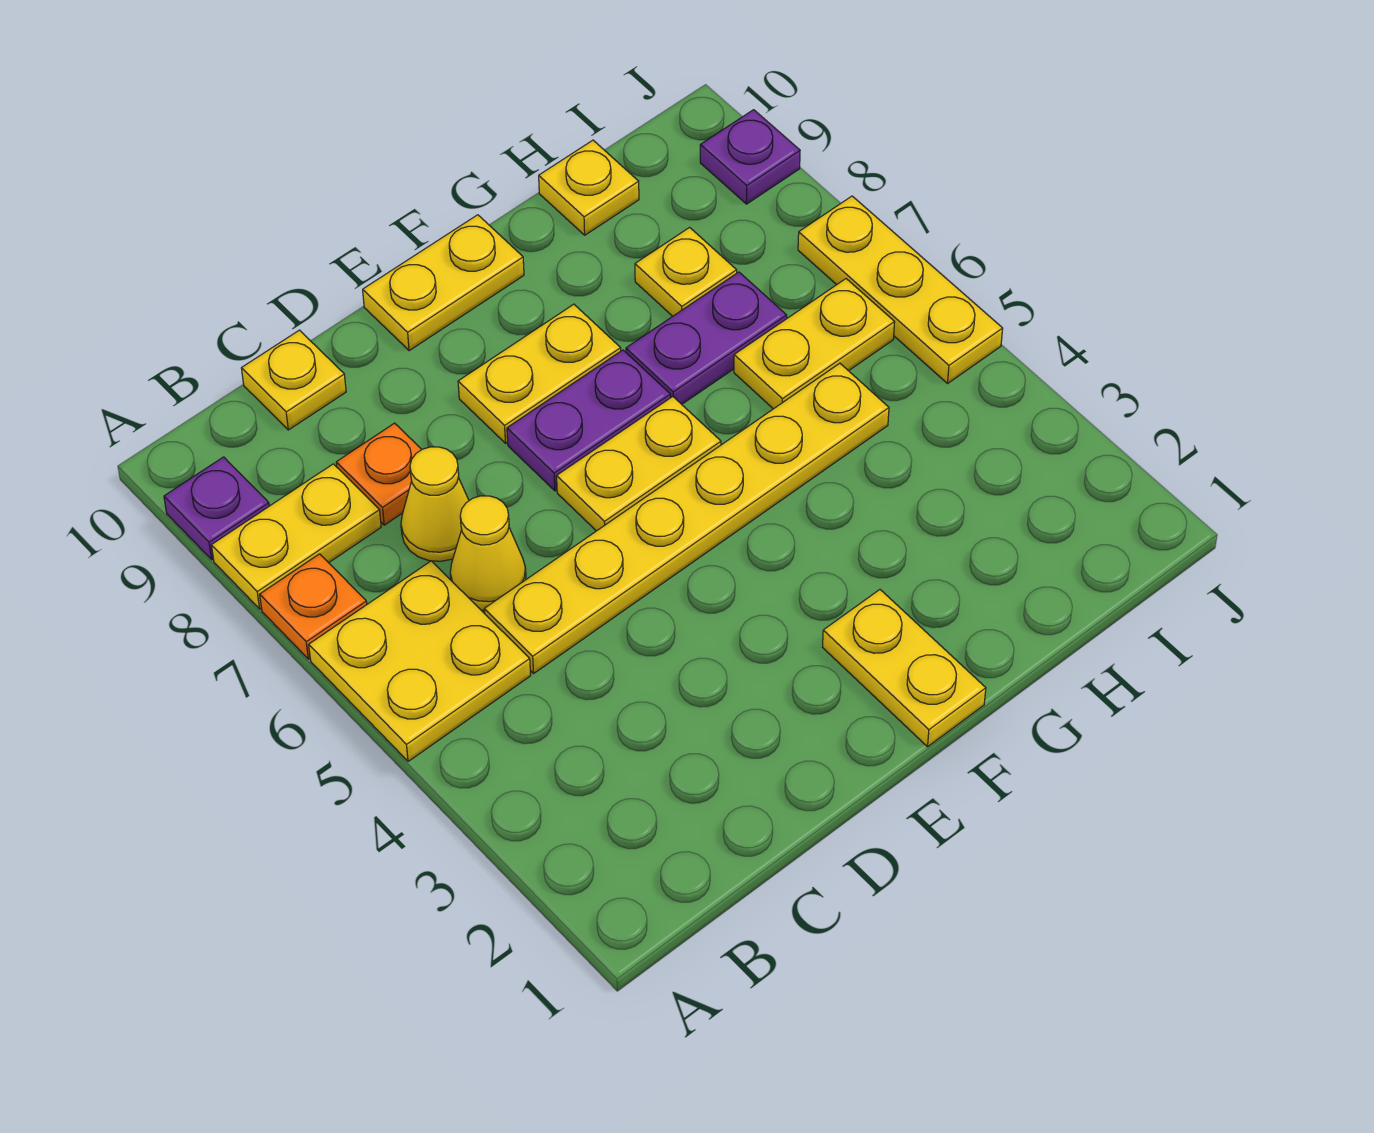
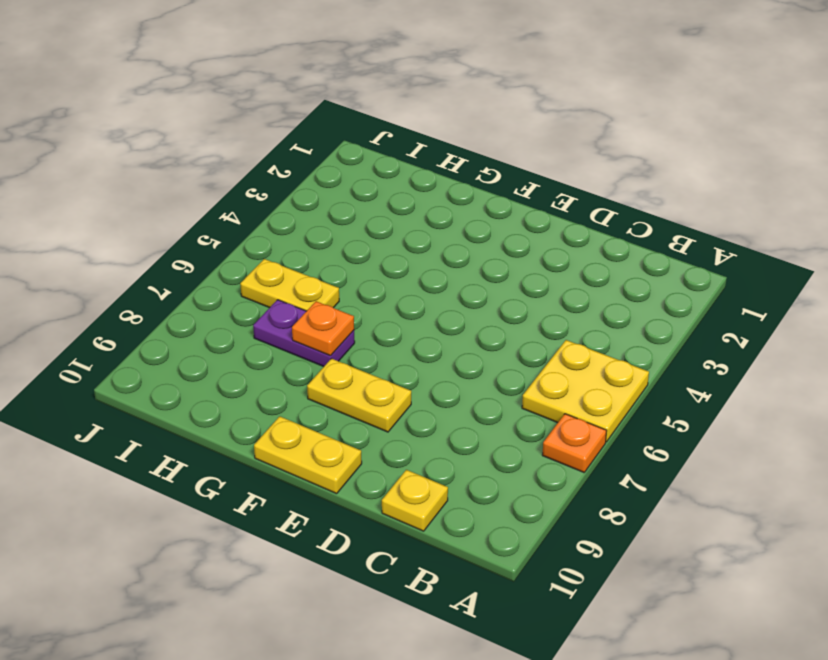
orange plate G7 level 2 -> orange plate C8 level 1
none -> yellow plate A8:B8 level 1
none -> purple plate A9 level 1
none -> yellow plate C5:H5 level 1

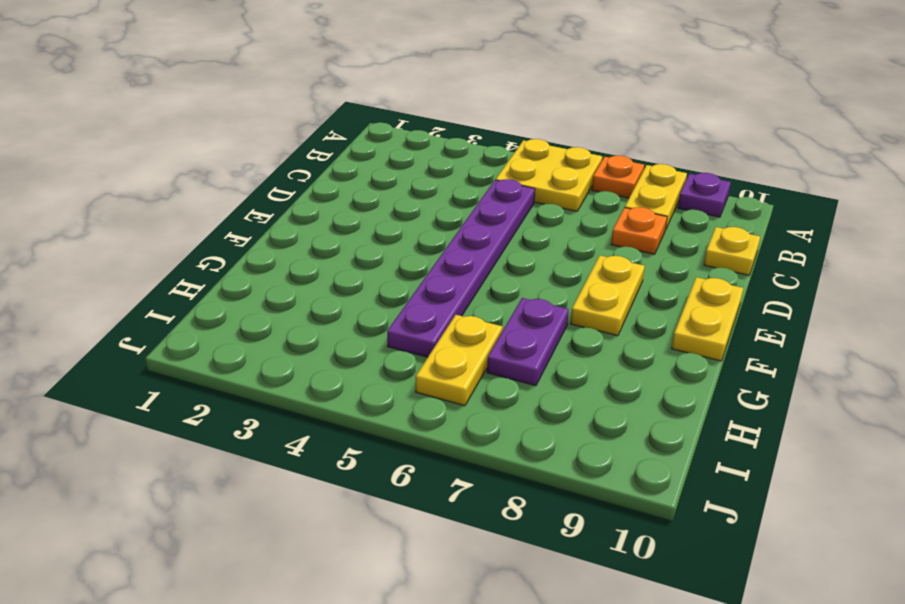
purple plate C5:H5 level 1 -> yellow plate C5:H5 level 1
none -> yellow cone C6 level 1
none -> yellow cone C7 level 1
none -> yellow plate E6:F6 level 1

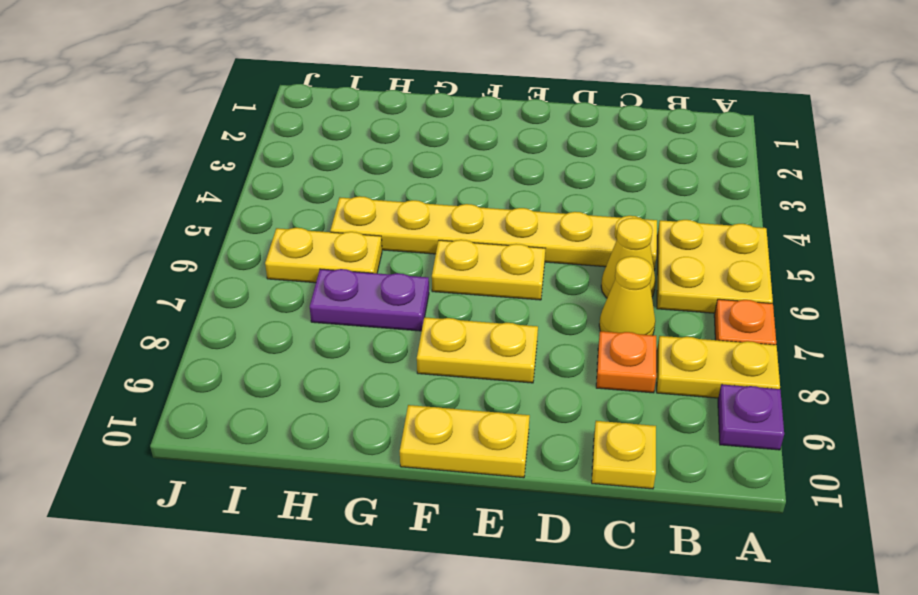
none -> purple plate E7:F7 level 1
none -> yellow plate F1:F2 level 1
none -> yellow plate H8 level 1

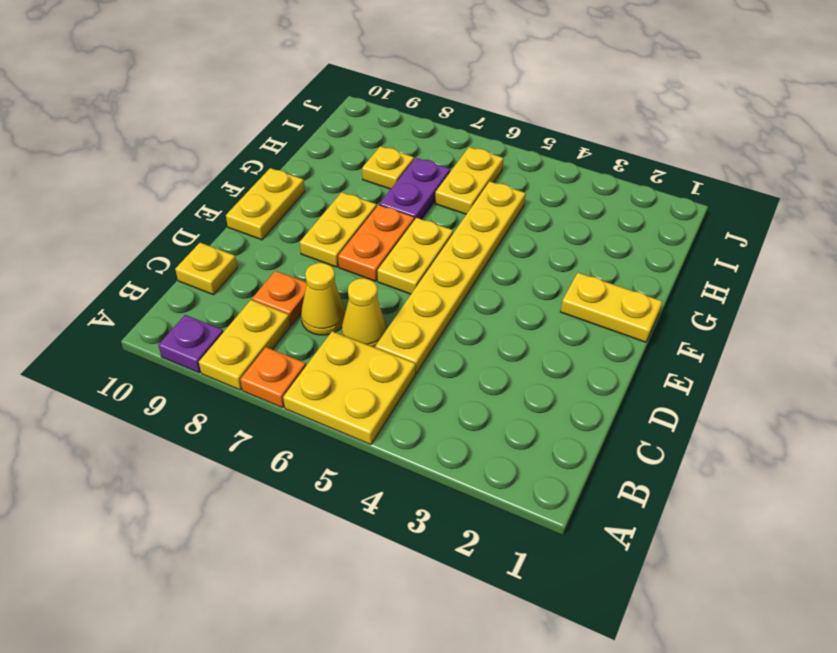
orange plate E7:F7 level 1 -> purple plate E7:F7 level 1
none -> yellow plate H10 level 1
none -> yellow plate J5:J7 level 1
none -> purple plate J9 level 1

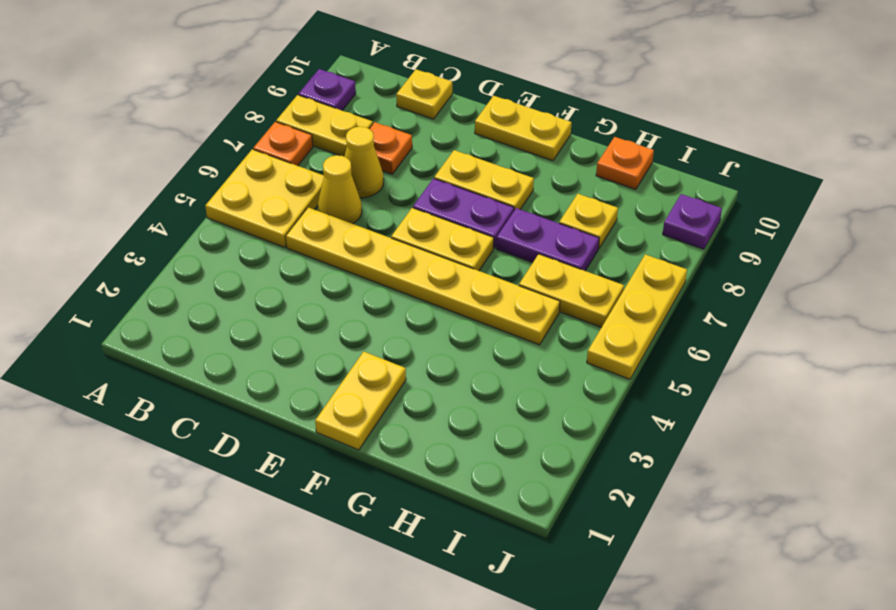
orange plate H10 level 1 -> yellow plate H10 level 1

